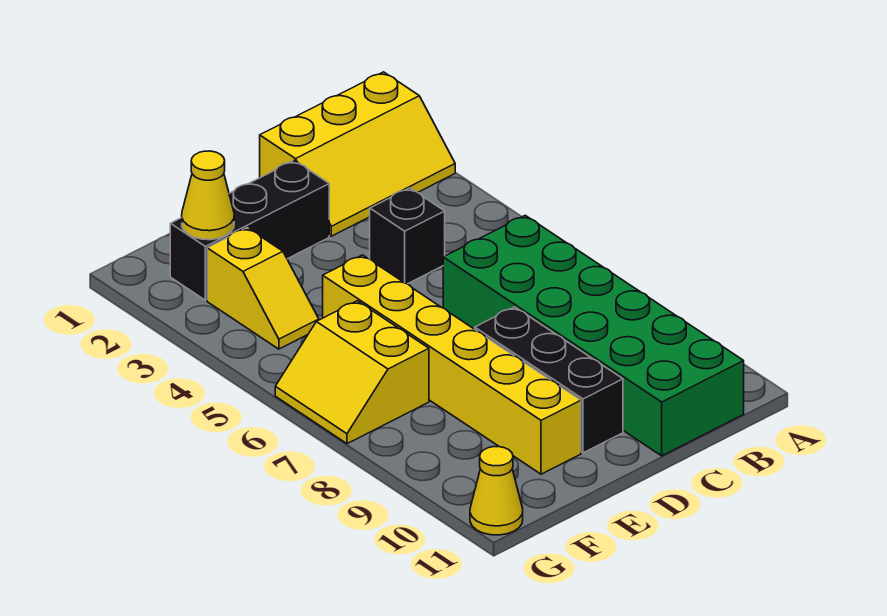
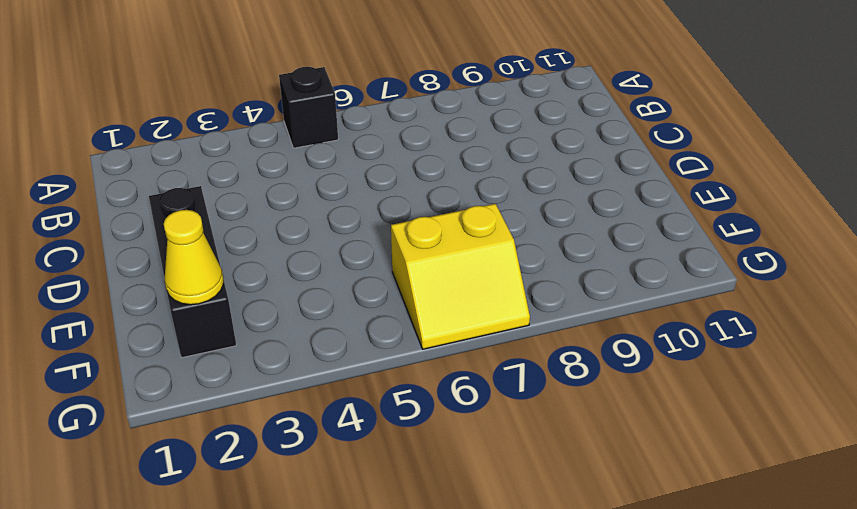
black brick A5 level 1 -> black brick C4 level 1
none -> yellow slope A1:C2 level 1 top 1
none -> green brick B6:C11 level 1

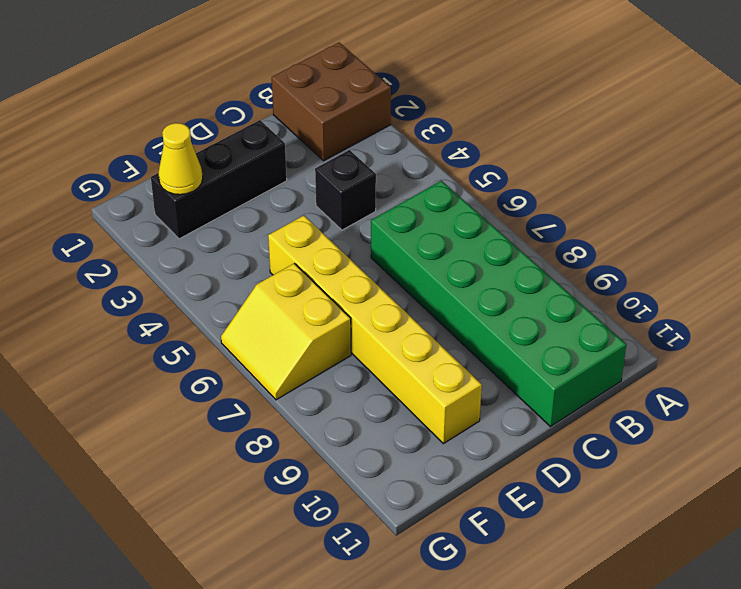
brown brick A1:B2 level 1 -> yellow slope A1:C2 level 1 top 1
none -> black brick D8:D10 level 1
none -> yellow slope F3:F4 level 1 top 3

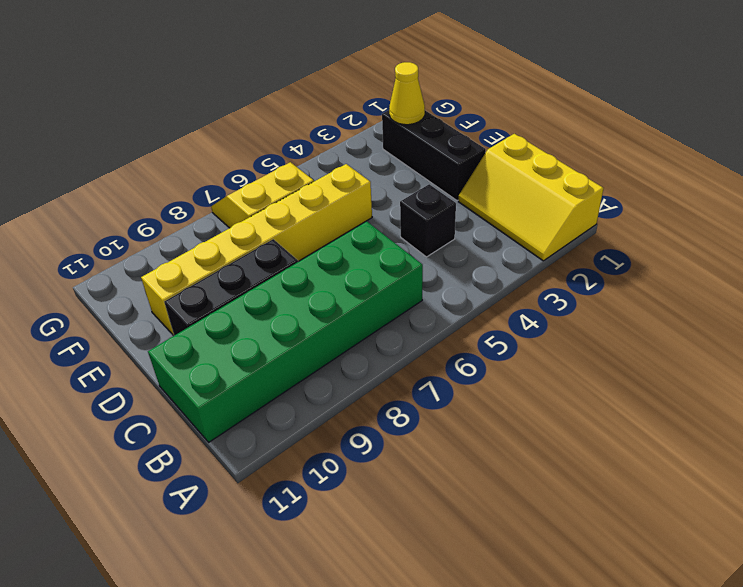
none -> yellow slope F3:F4 level 1 top 3
none -> yellow cone G11 level 1

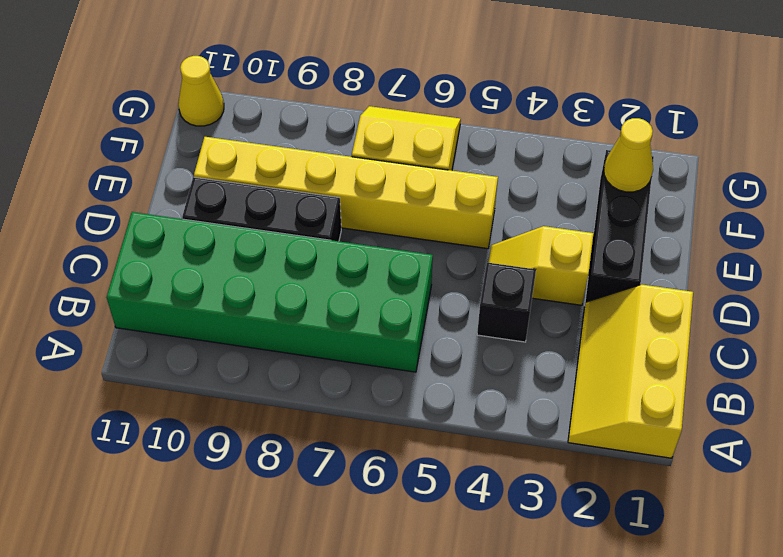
yellow slope D3:D4 level 1 top 3 -> yellow slope F3:F4 level 1 top 3

